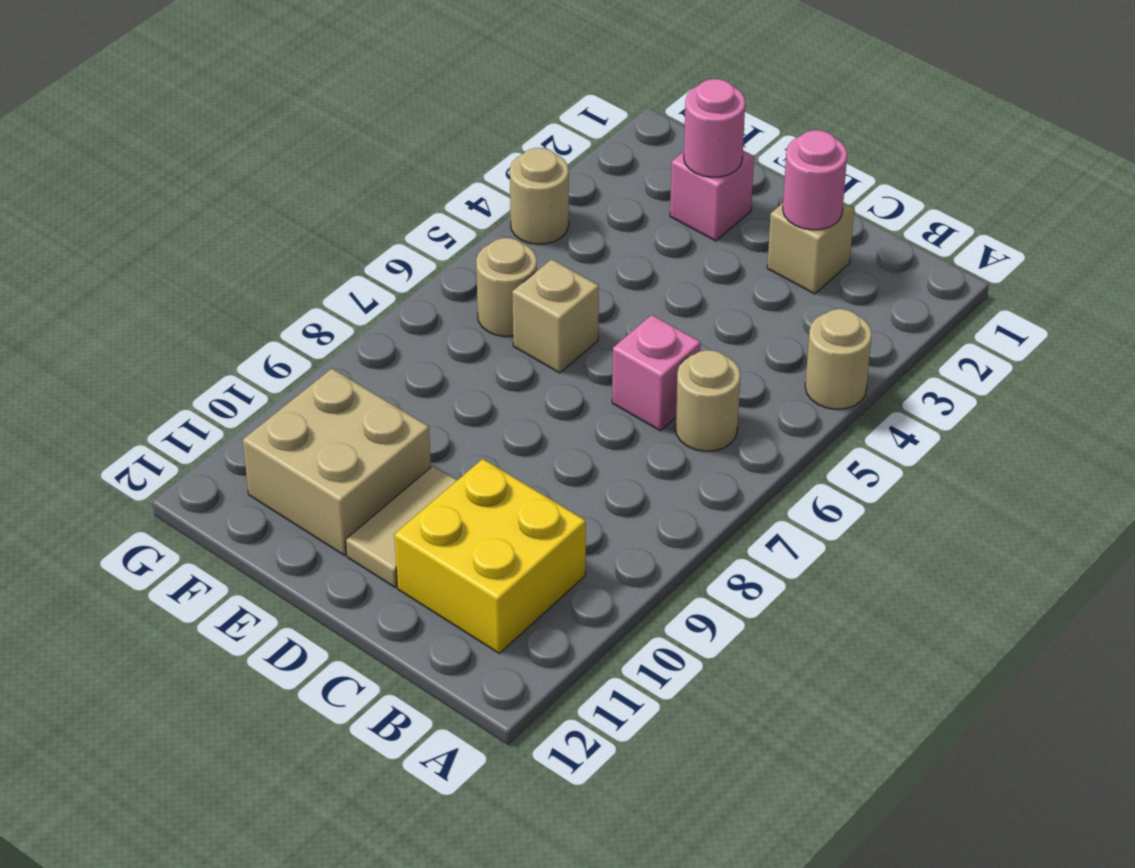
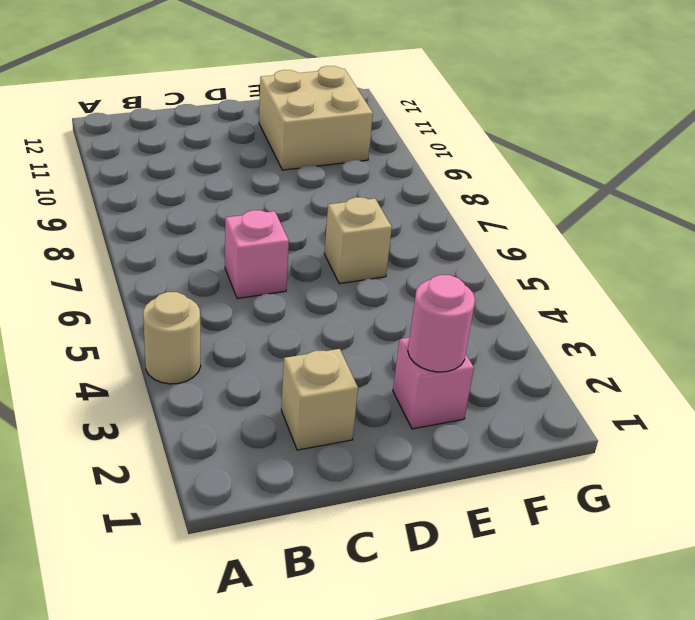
none -> tan round brick B6 level 1
none -> yellow brick B10:C11 level 1
none -> tan tile D10:D11 level 1

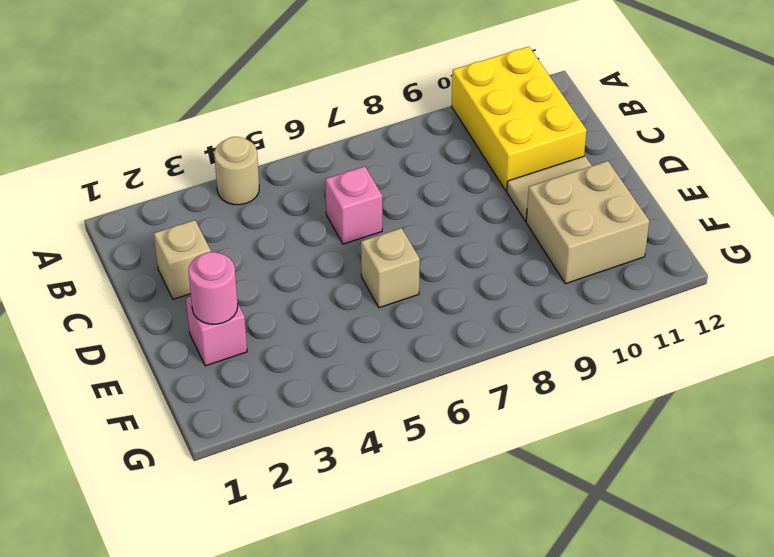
yellow brick A10:C11 level 1 -> yellow brick B10:C11 level 1
none -> tan round brick B6 level 1
none -> tan round brick F6 level 1
none -> tan round brick G4 level 1

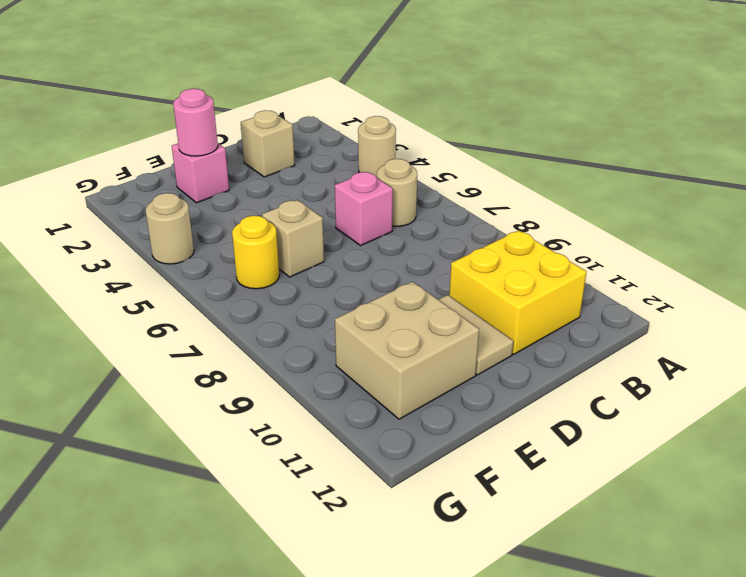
yellow round brick F6 level 1 -> tan round brick F6 level 1
none -> pink round brick C2 level 2

